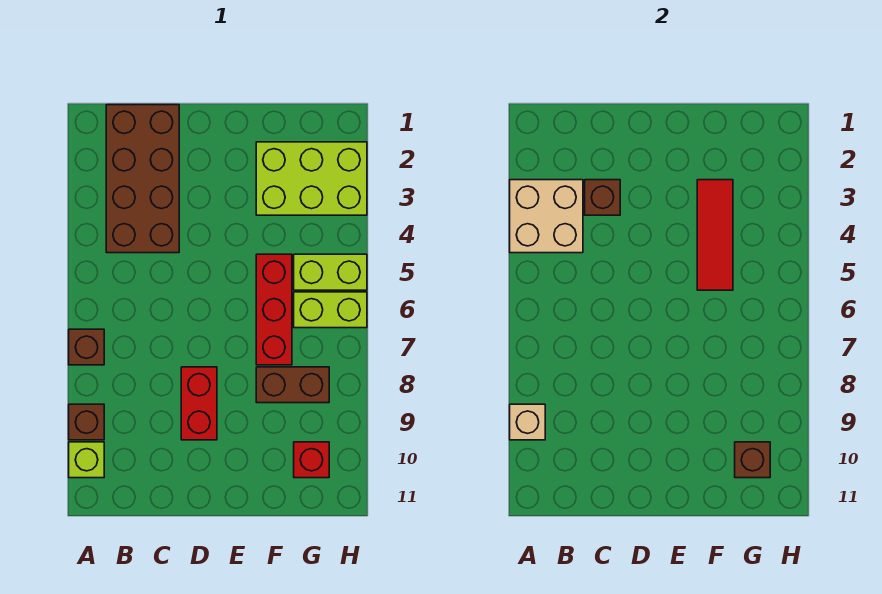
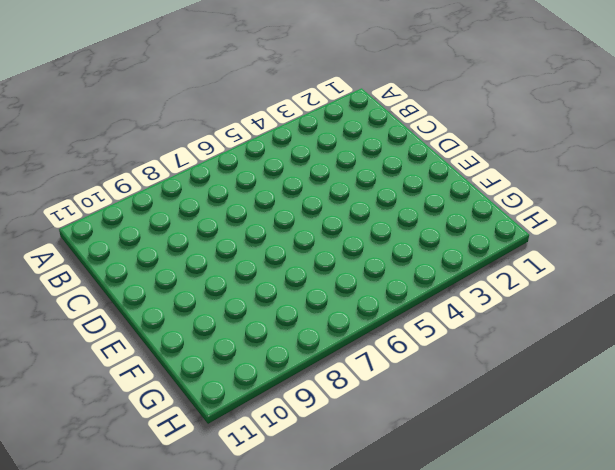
none -> brown brick A7 level 1
none -> brown brick A9 level 1
none -> lime brick A10 level 1

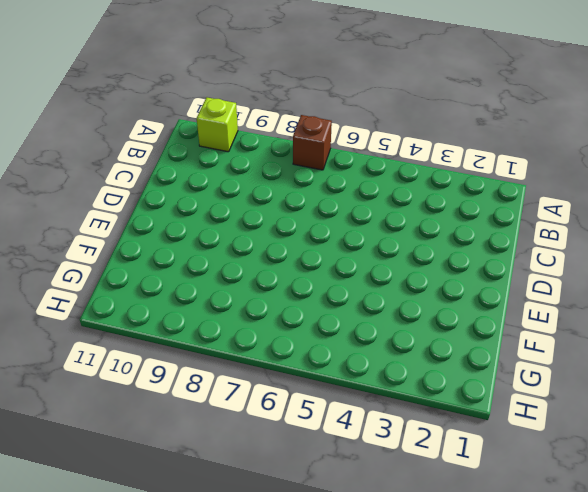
none -> brown brick A9 level 1
none -> brown brick B1:C4 level 1
none -> red brick D8:D9 level 1

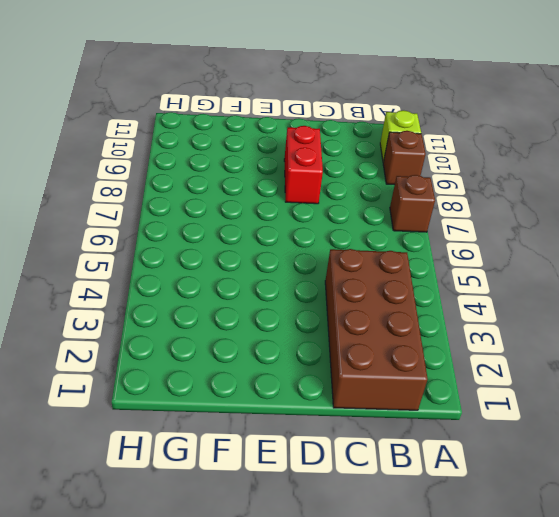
none -> lime brick F2:H3 level 1
none -> red brick F5:F7 level 1
none -> brown brick F8:G8 level 1

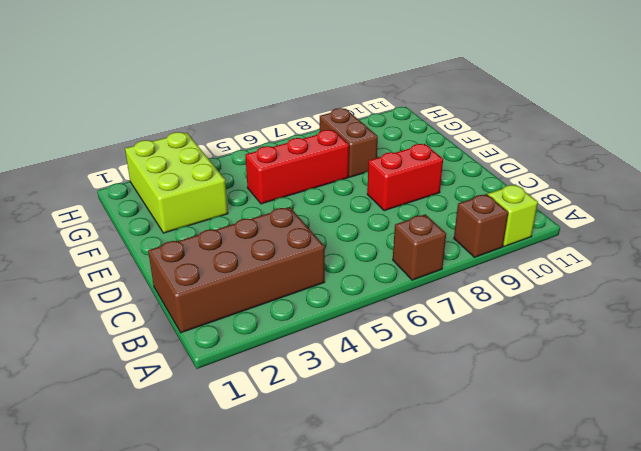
none -> lime brick G5:H5 level 1
none -> lime brick G6:H6 level 1
none -> red brick G10 level 1

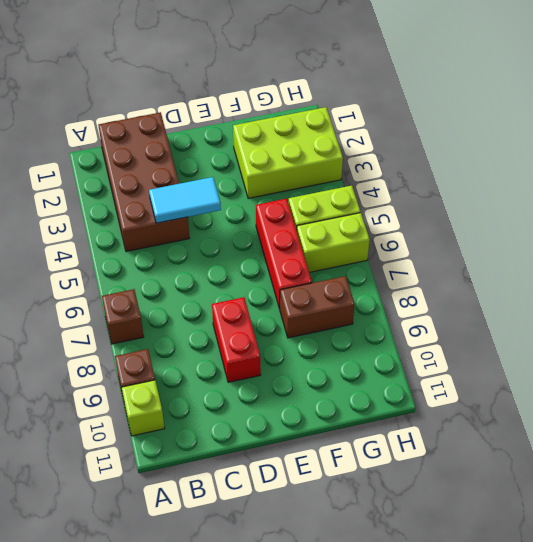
cyan tile C4:D4 level 2 -> none
none -> red brick G10 level 1
none -> tan brick A3:B4 level 2
none -> tan brick A9 level 2

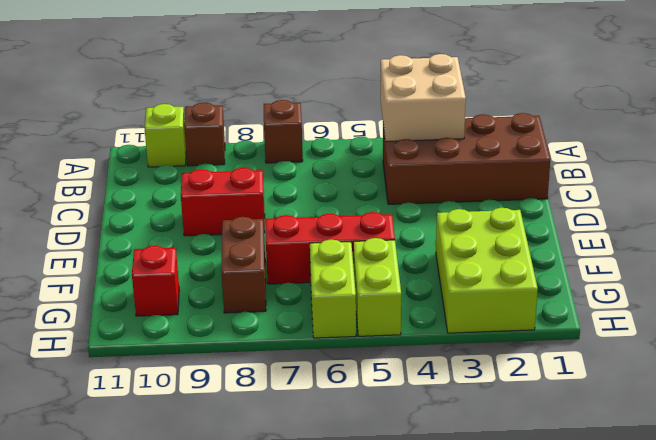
none -> tan brick A9 level 2
none -> brown brick C3 level 2
none -> red tile F3:F5 level 2

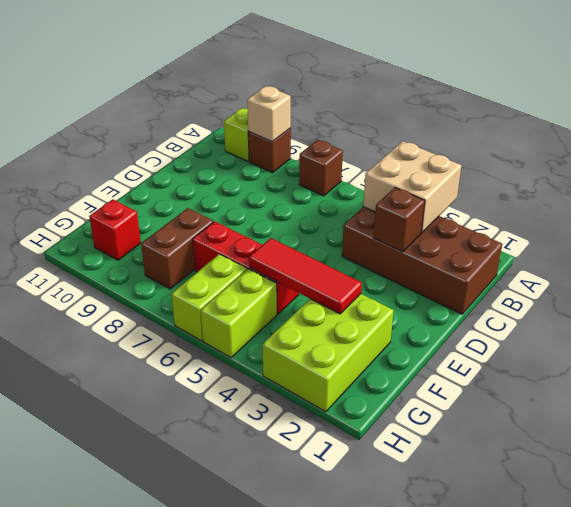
none -> red brick D8:D9 level 1
none -> brown brick G10 level 2

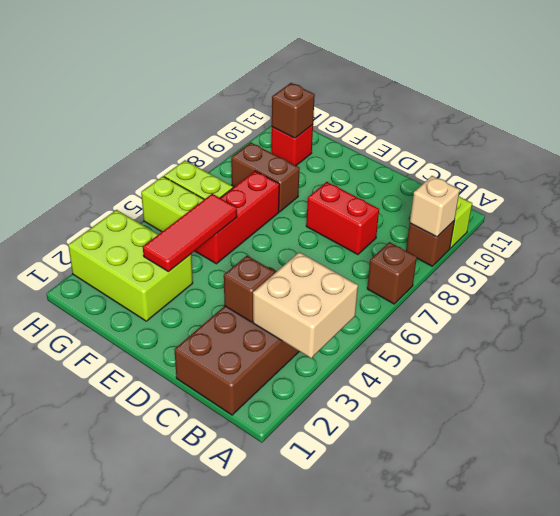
red brick C8:D8 level 1 -> red brick D8:D9 level 1

